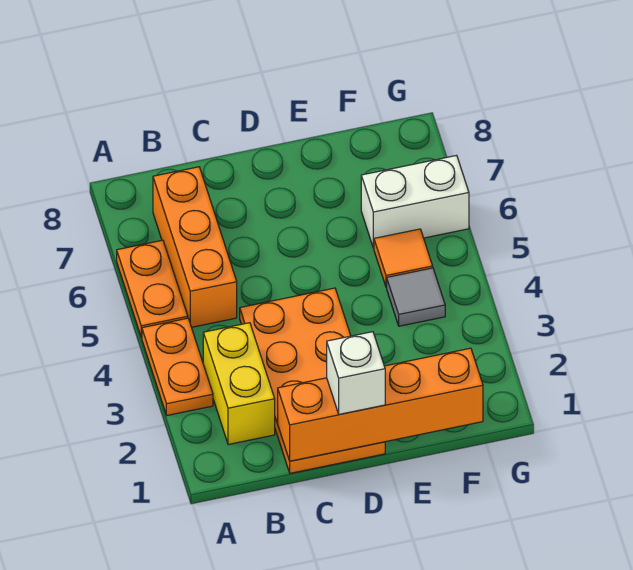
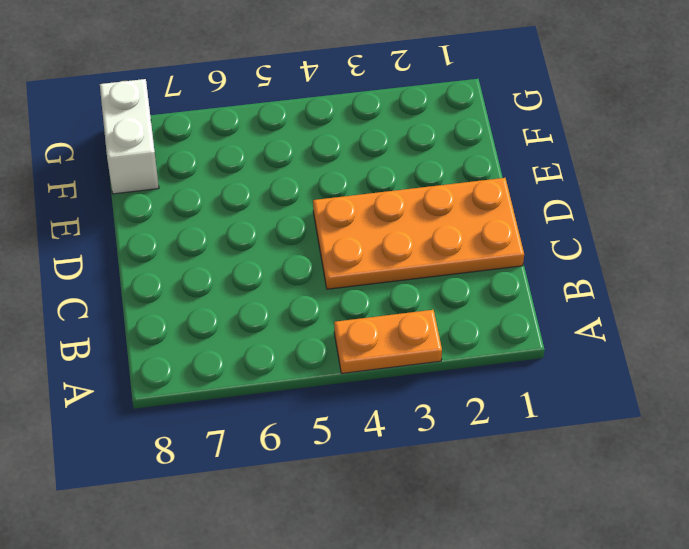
white brick F8:G8 level 1 -> white brick F6:G6 level 1
none -> orange plate A5:A6 level 1
none -> yellow brick B2:B3 level 1

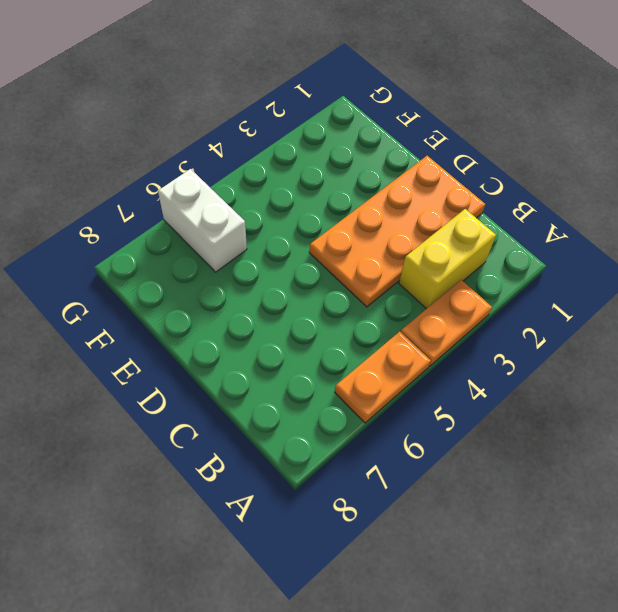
none -> orange brick B5:B7 level 1
none -> grey tile F4 level 1

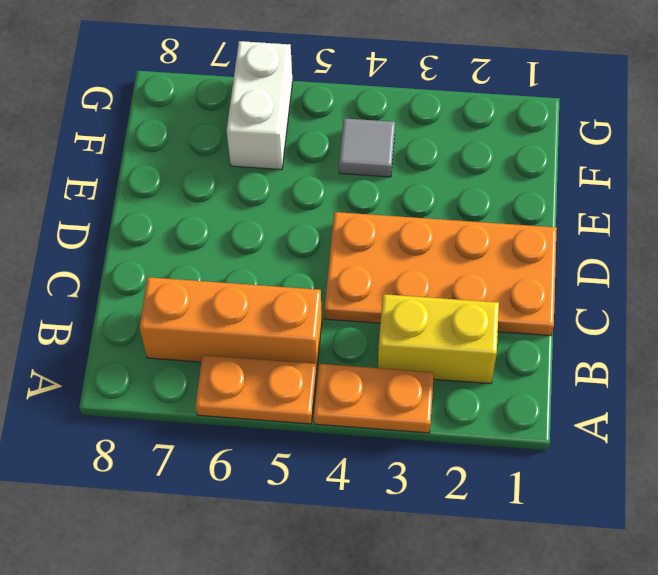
none -> orange tile F5 level 1
none -> orange brick C1:F1 level 2

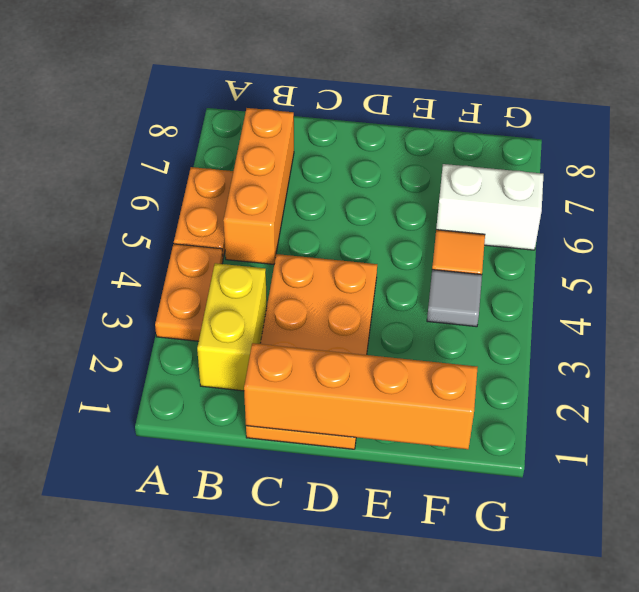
none -> white brick D1 level 3

